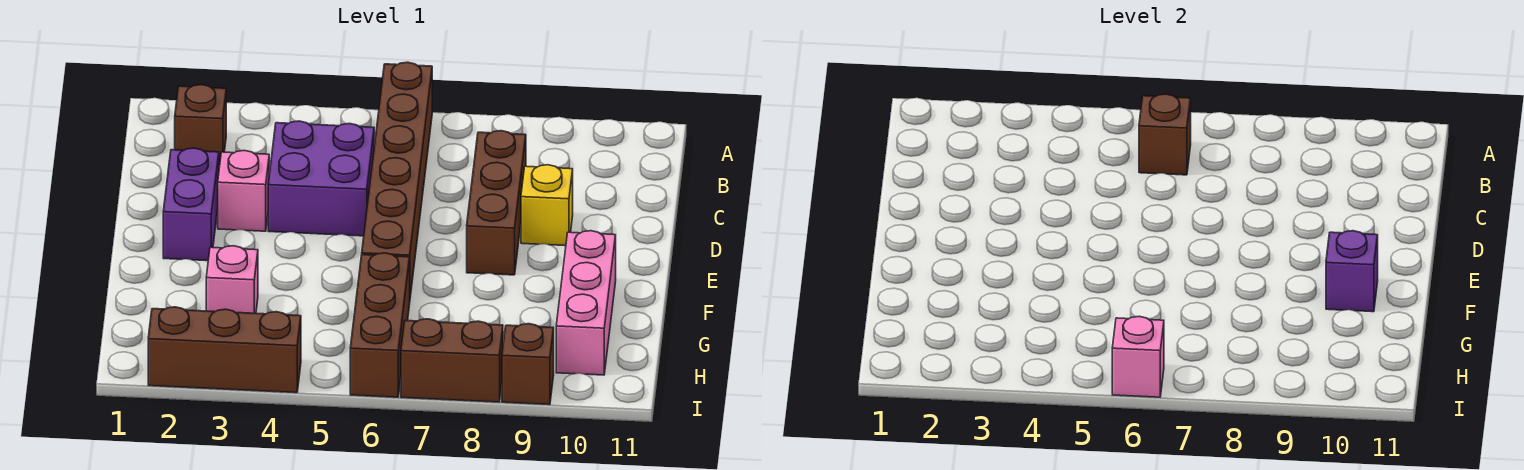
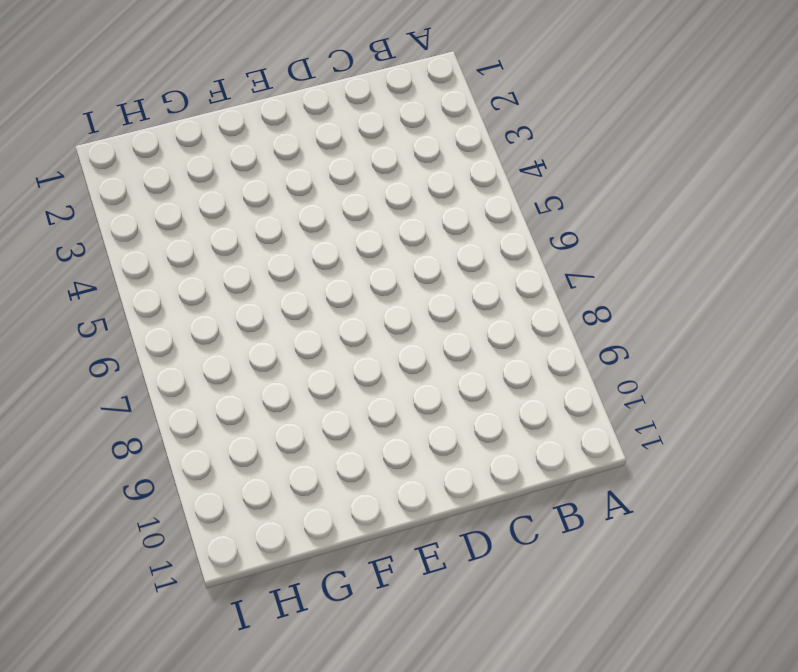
none -> brown brick A6:F6 level 1
none -> brown brick B2 level 1
none -> purple brick C4:D5 level 1

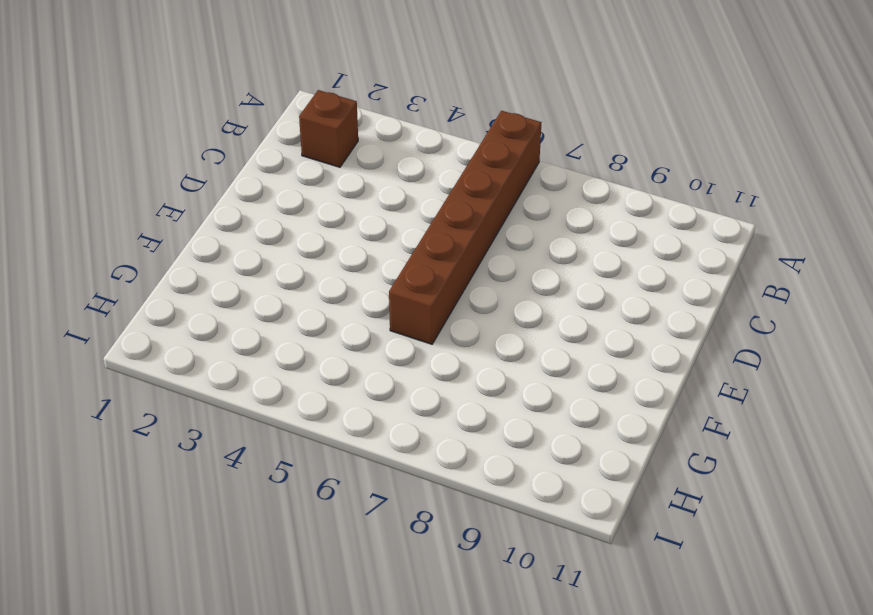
none -> purple brick C4:D5 level 1
none -> brown brick C8:E8 level 1
none -> purple brick D2:E2 level 1

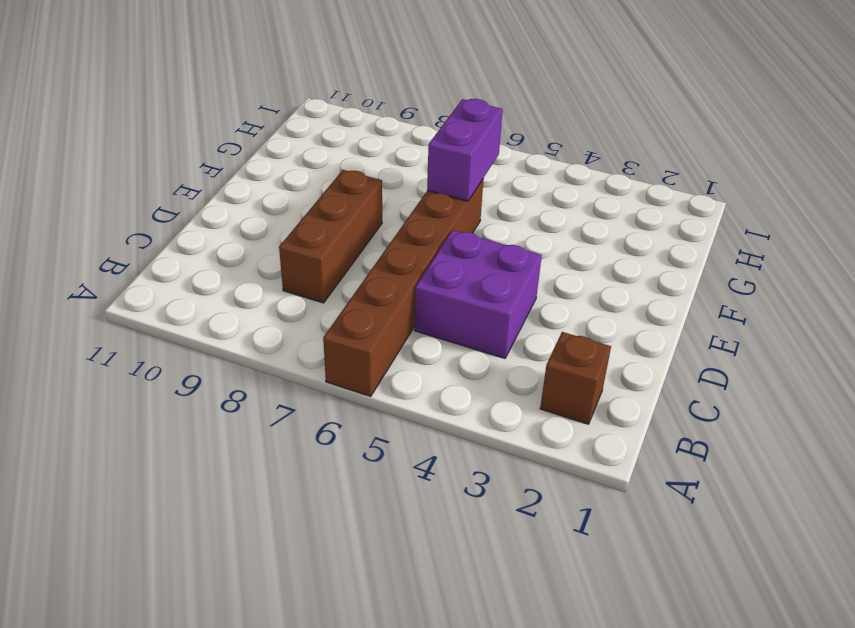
purple brick F6:G6 level 2 -> purple brick D2:E2 level 1
none -> pink brick D3 level 1
none -> yellow brick D9 level 1
none -> pink brick F10:H10 level 1

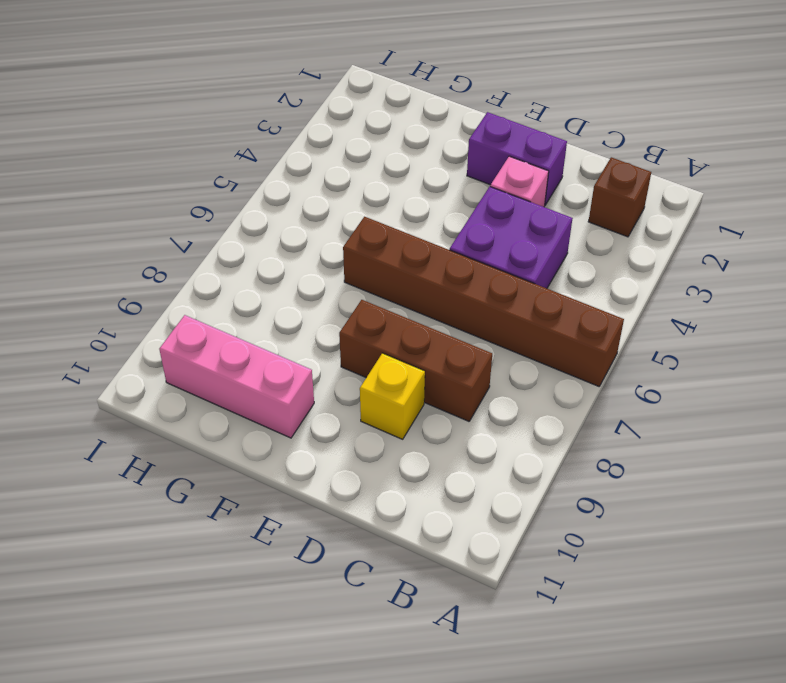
none -> pink brick G3 level 1
none -> brown brick G6:I6 level 1
none -> brown brick I2:I4 level 1

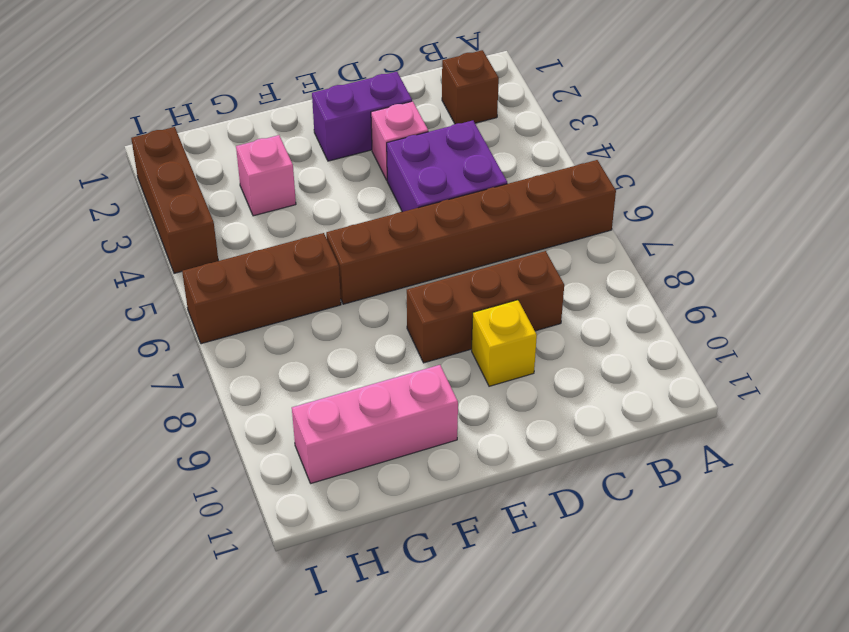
none -> brown brick I7:I8 level 1
none -> brown brick I9 level 1
none -> brown brick B6 level 2

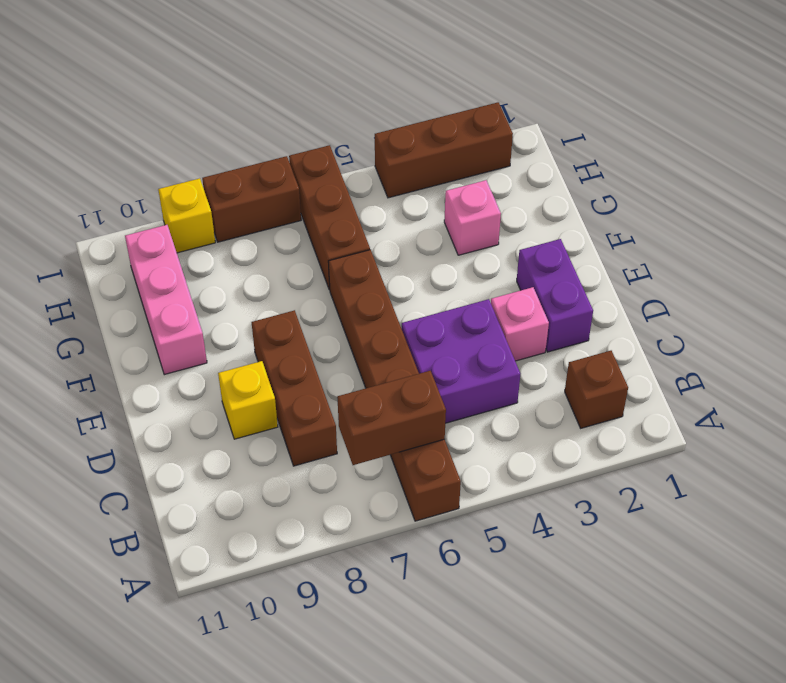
brown brick B6:B7 level 2 -> brown brick B6 level 2
yellow brick I9 level 1 -> brown brick I9 level 1
none -> purple brick F10 level 2
none -> pink brick I6 level 2

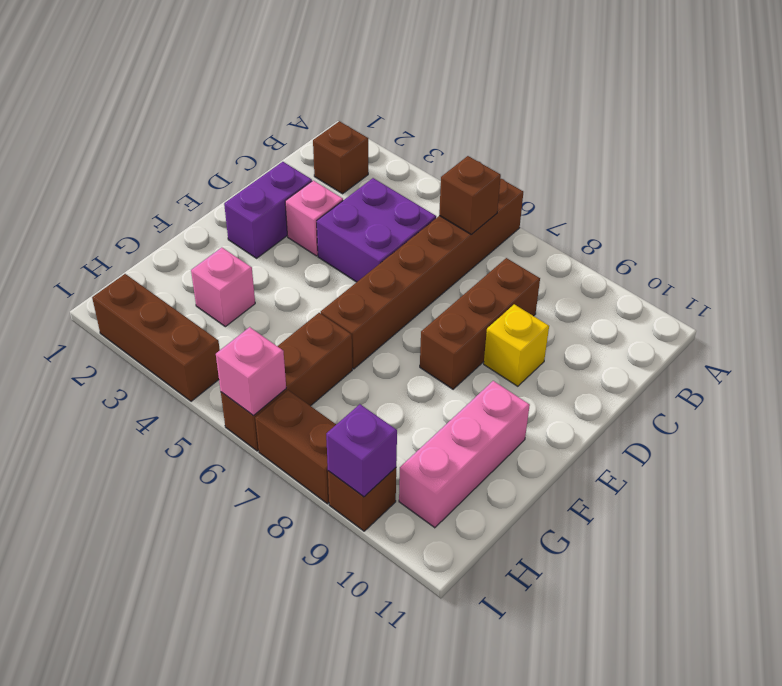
purple brick I9 level 2 -> purple brick F10 level 2

